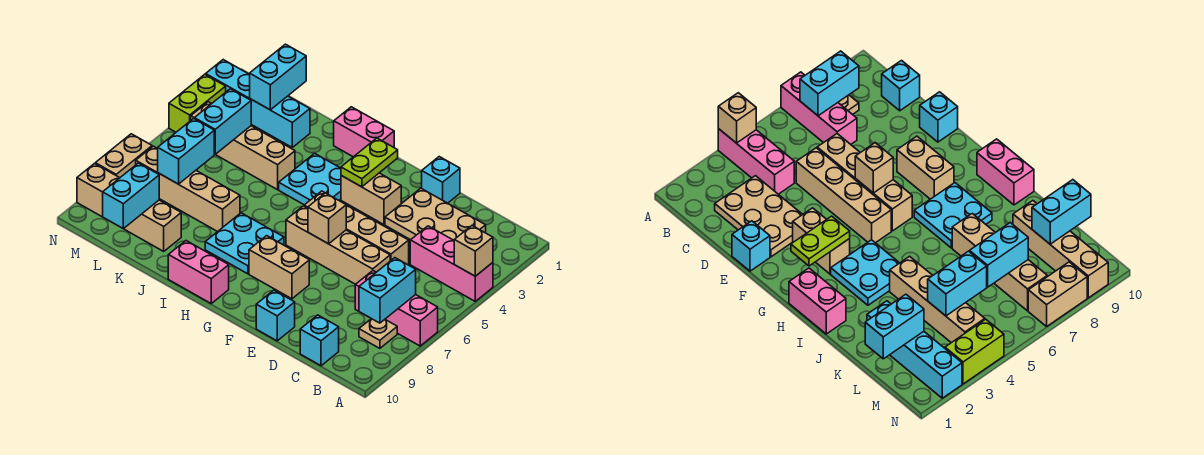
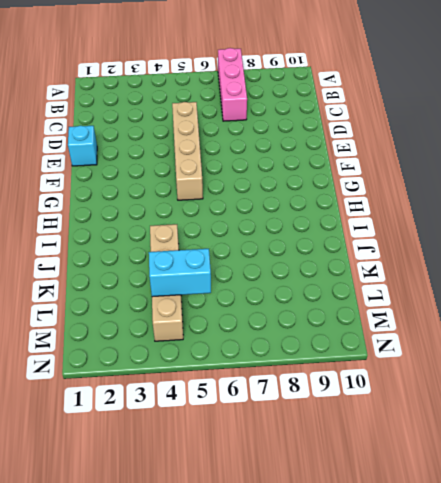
none -> pink brick A4:C4 level 1
none -> tan plate B8 level 1
none -> tan plate C2:E3 level 1

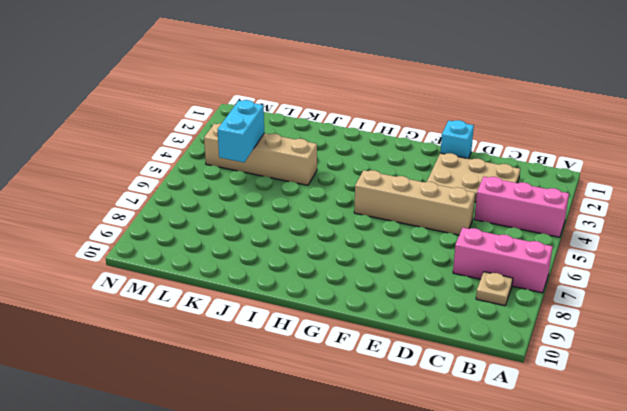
none -> cyan brick C10 level 1
none -> tan brick D6:G6 level 1
none -> cyan brick E10 level 1

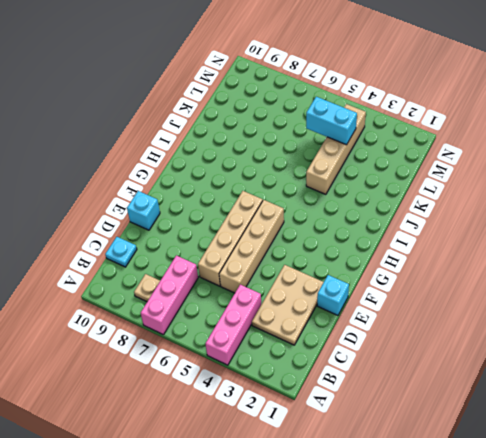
cyan plate C10 level 1 -> cyan brick C10 level 1
none -> tan brick F3:G3 level 1
none -> tan brick F8:G8 level 1
none -> pink brick H1:I1 level 1

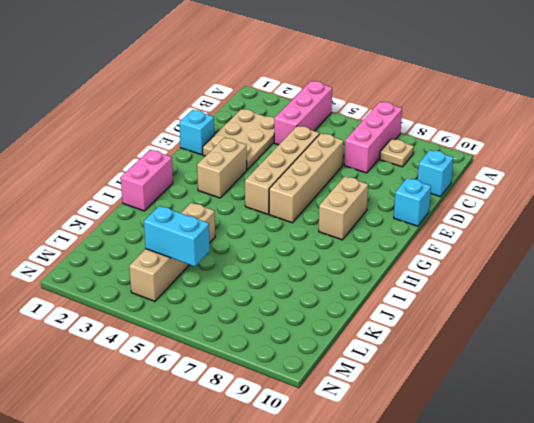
none -> cyan plate H3:I4 level 1
none -> cyan plate H7:I8 level 1
none -> pink brick H10:I10 level 1

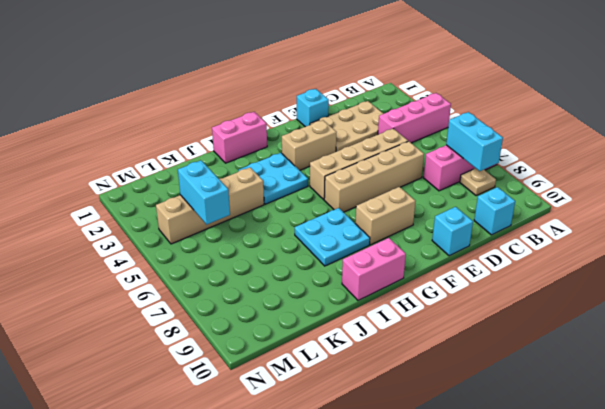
none -> tan brick J7:M7 level 1
none -> cyan brick K2:N2 level 1
none -> tan brick K9:N9 level 1

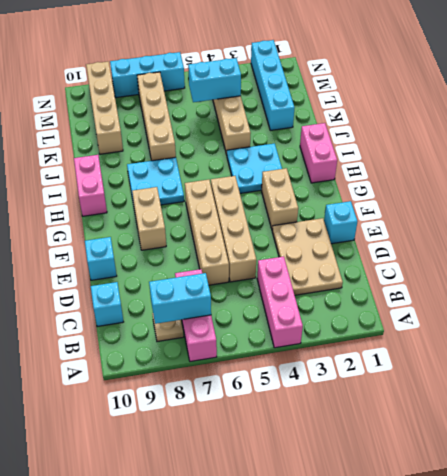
cyan brick N6:N8 level 1 -> tan brick N7:N8 level 1
none -> lime brick N3:N4 level 1
none -> tan brick A4 level 2
none -> tan brick F6 level 2

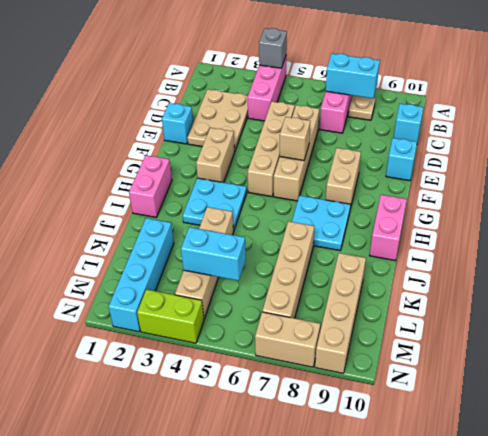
grey brick A4 level 2 -> tan brick A4 level 2
none -> lime plate G2:G3 level 2
none -> cyan brick L1:L2 level 2
none -> cyan brick L6:L7 level 2

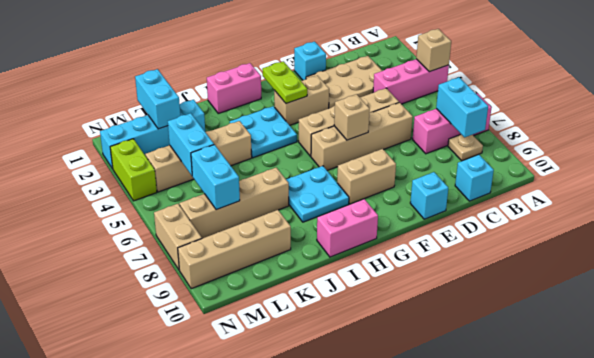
none -> cyan brick L9:L10 level 2

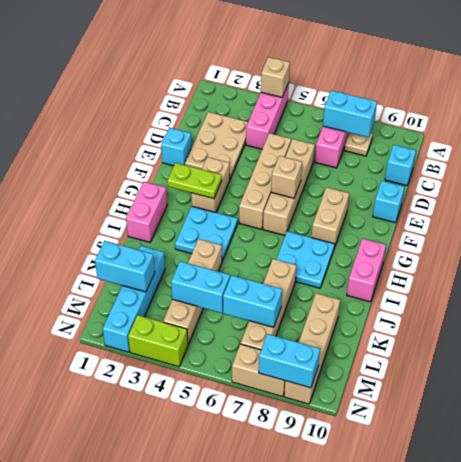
cyan brick N8:N9 level 2 -> cyan brick L9:L10 level 2

